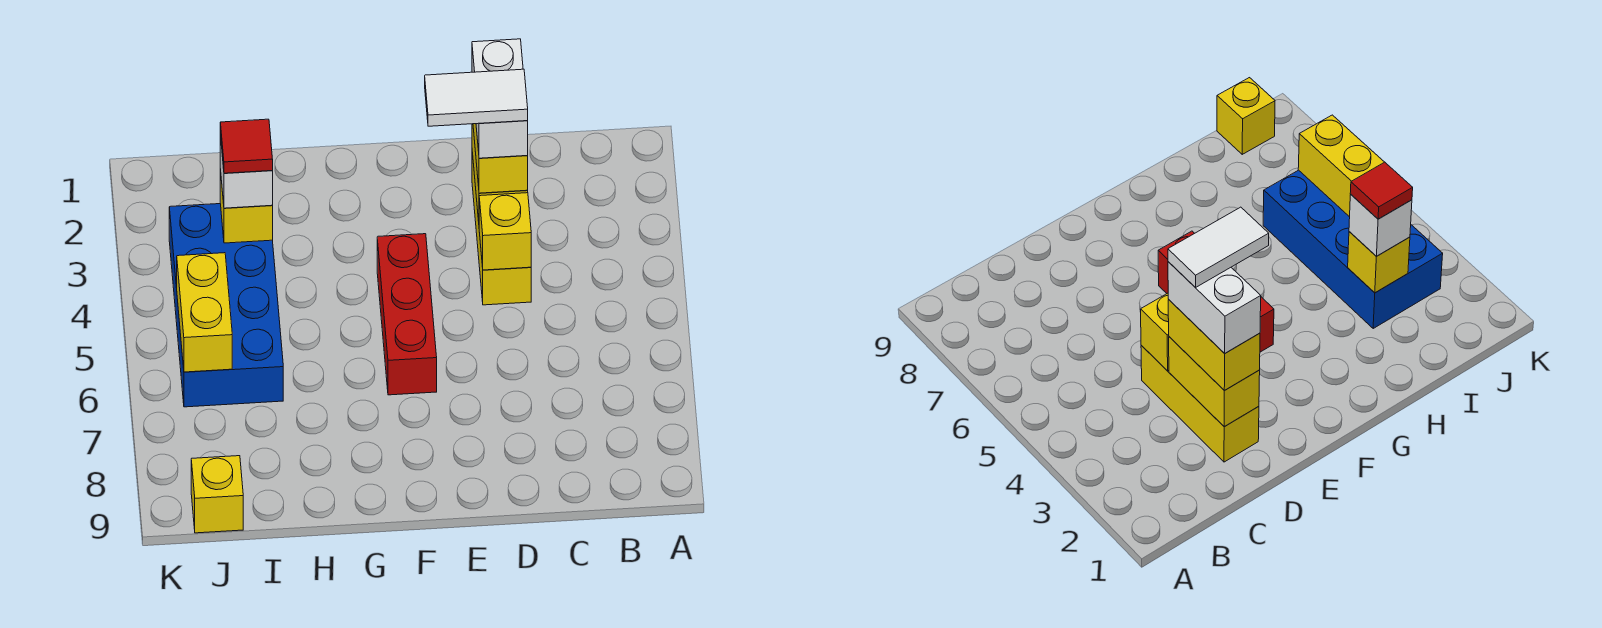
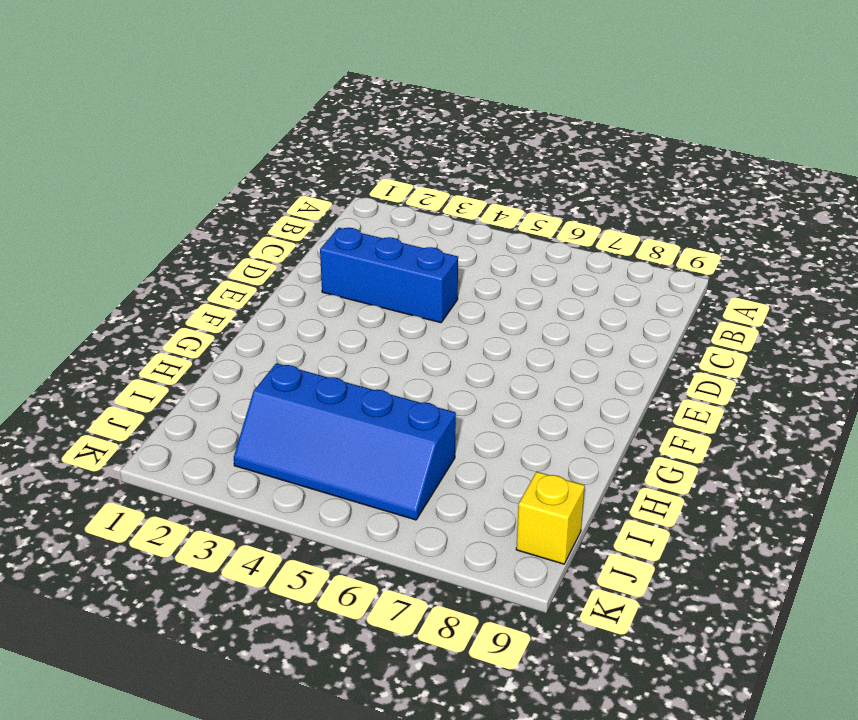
blue brick D2:D4 level 1 -> yellow brick D2:D4 level 1
blue slope I3:J6 level 1 top I -> blue brick I3:J6 level 1
none -> red brick F4:F6 level 1
none -> yellow brick D2:D3 level 2
none -> yellow brick D4 level 2

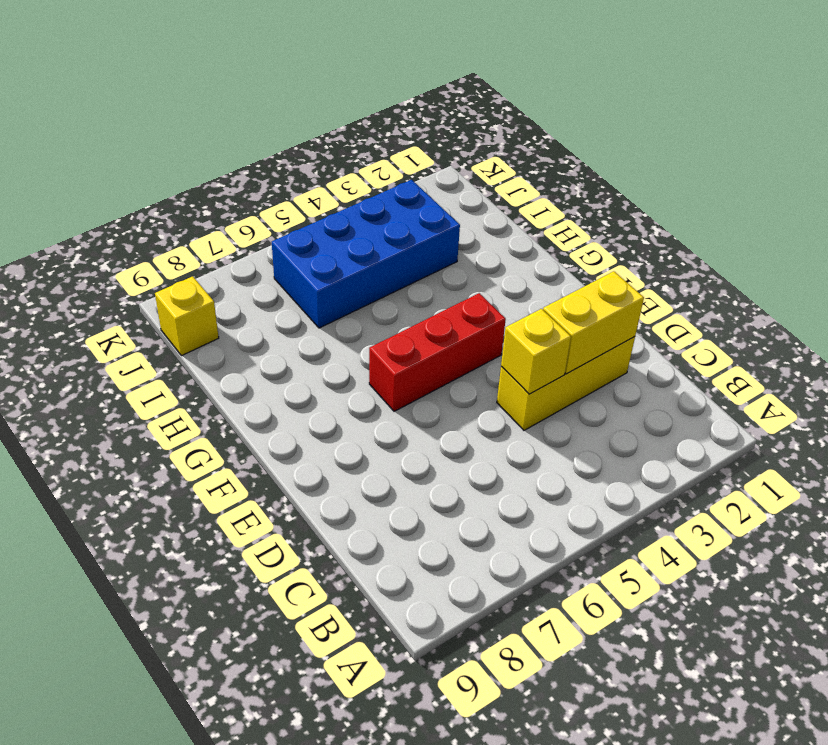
none -> yellow brick I3 level 2
none -> yellow brick J5:J6 level 2
none -> yellow brick D2:D3 level 3

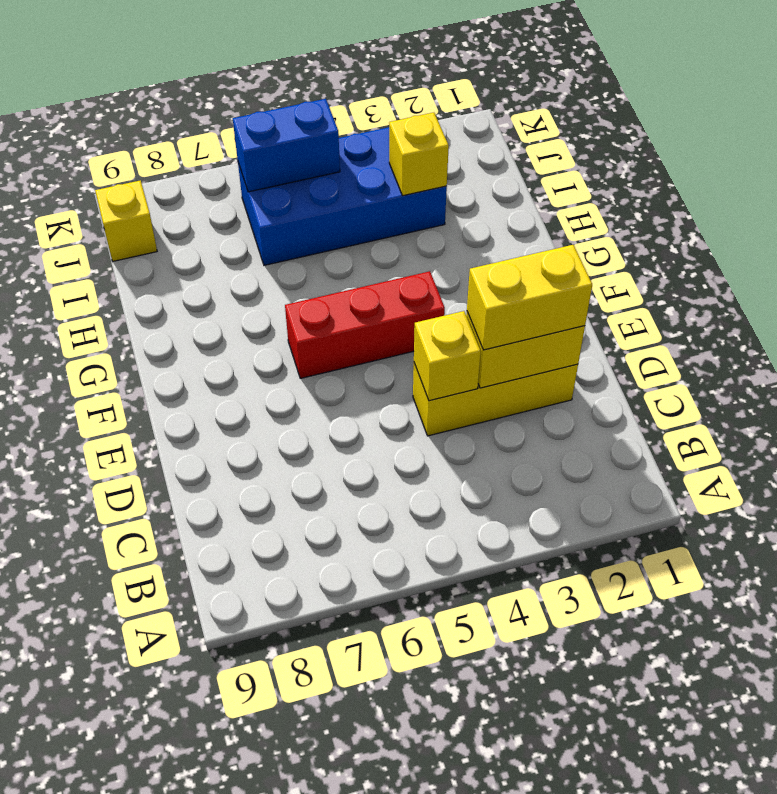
blue brick J5:J6 level 2 -> yellow brick J5:J6 level 2
none -> white brick I3 level 3
none -> white brick D2:D3 level 4
none -> red tile I3 level 4

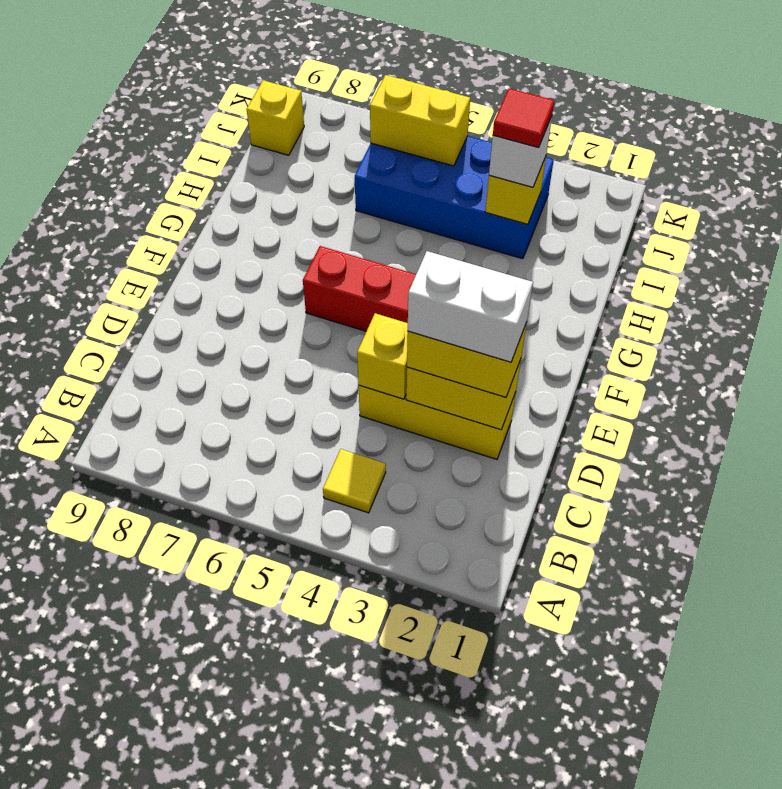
yellow tile B4 level 1 -> none
none -> white tile D3:E3 level 5

